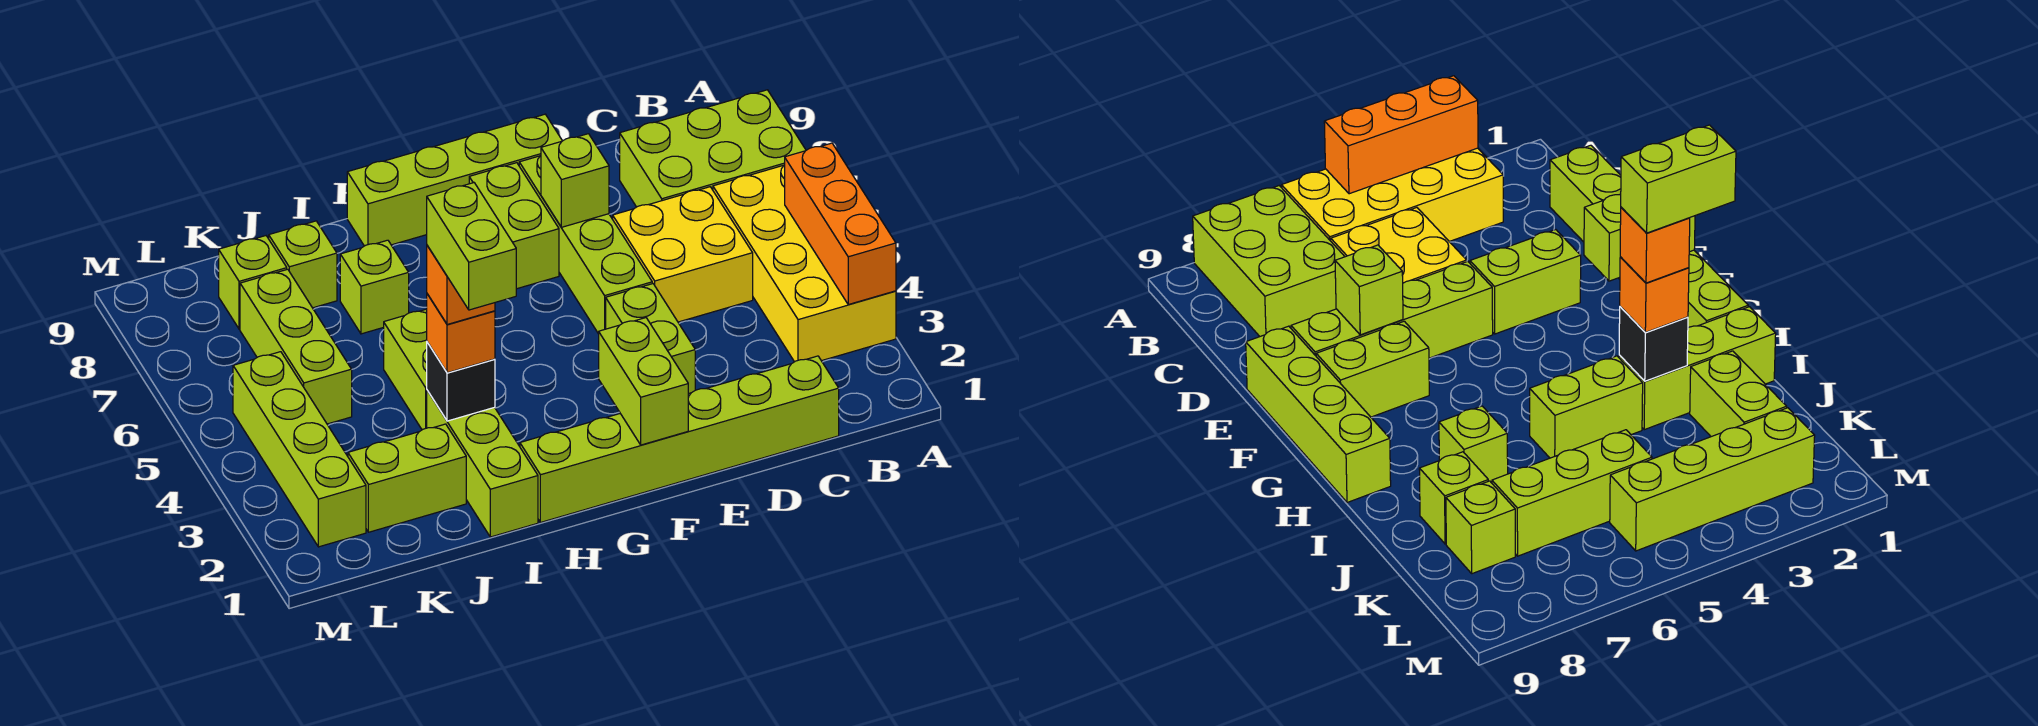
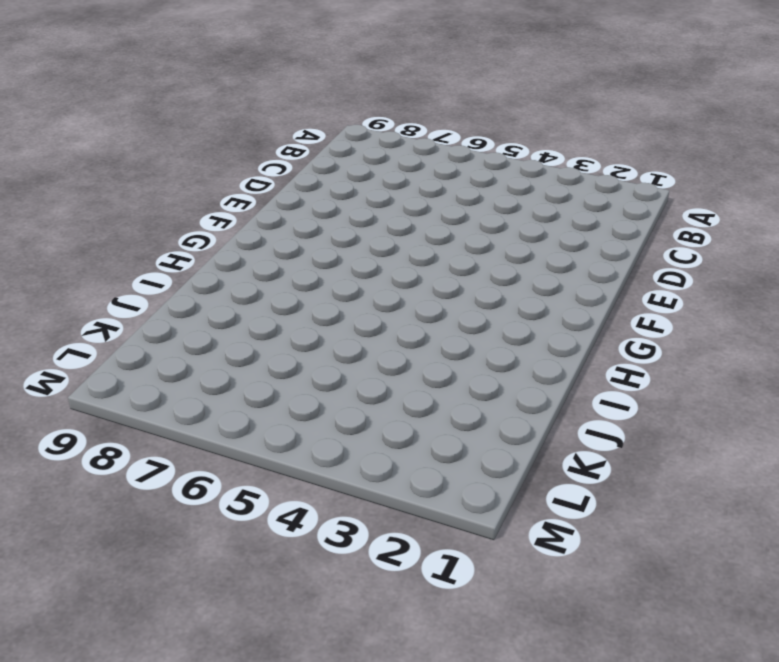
none -> yellow brick A3:B6 level 1
none -> lime brick A7:C8 level 1
none -> lime brick C1:H1 level 1

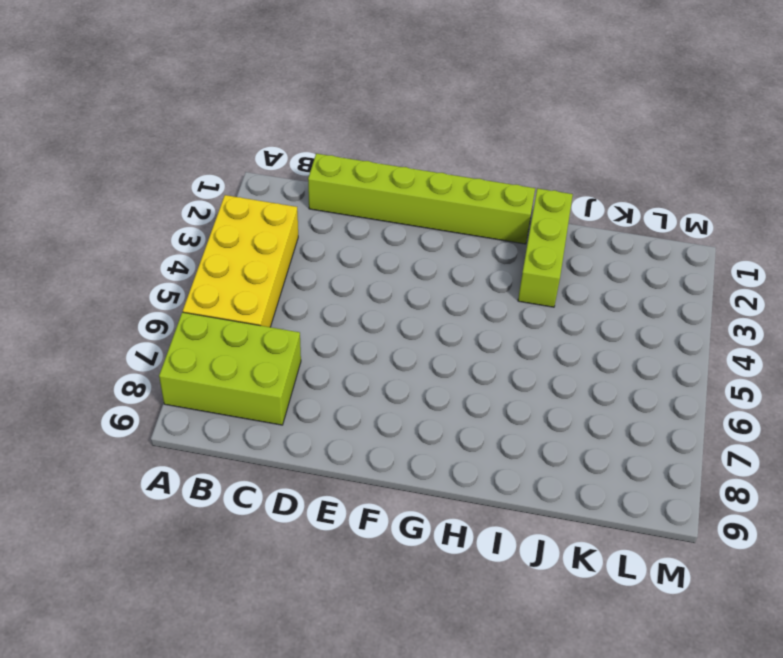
none -> yellow brick C5:D6 level 1
none -> lime brick E3:E4 level 1
none -> lime brick E5:E8 level 1

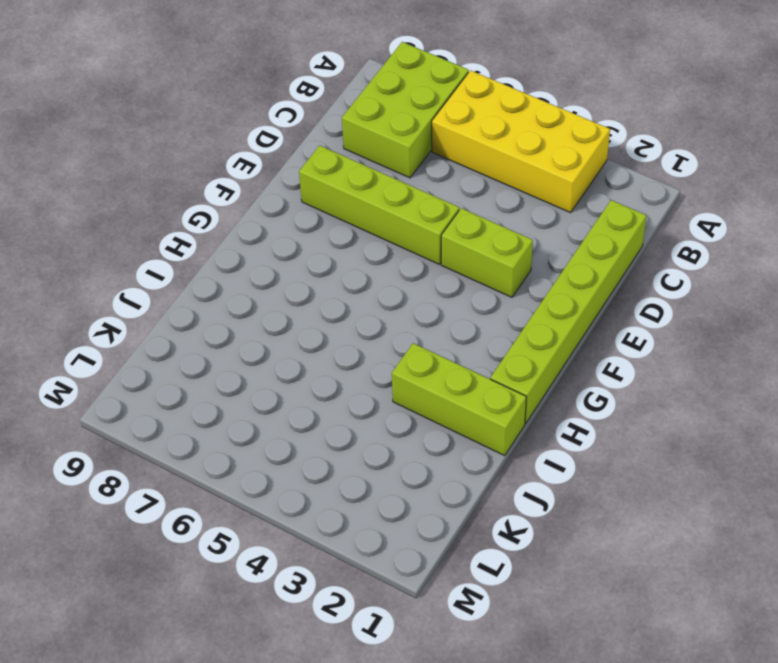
none -> yellow brick C5:D6 level 1
none -> lime brick E9:H9 level 1
none -> lime brick F7:F8 level 1

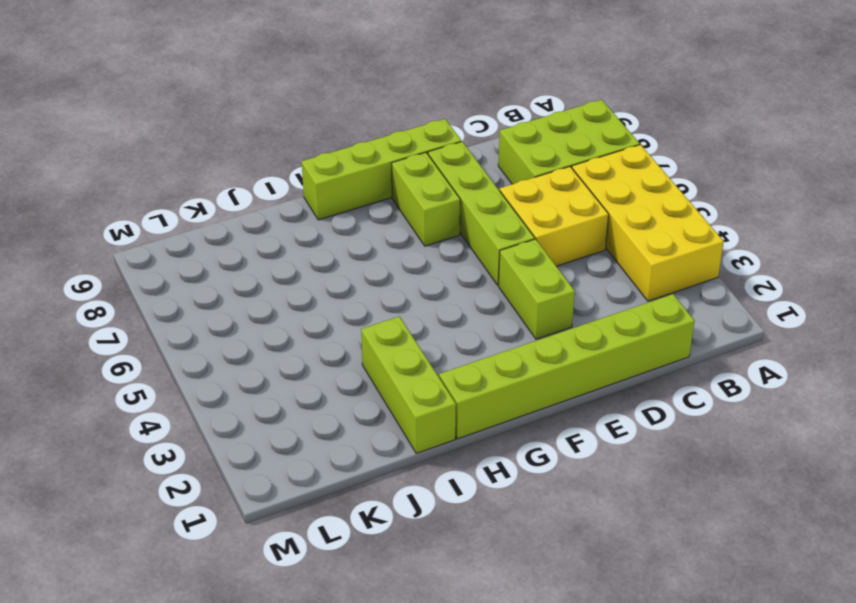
none -> lime brick I4:I5 level 1
none -> lime brick I7 level 1
none -> lime brick J2:K2 level 1

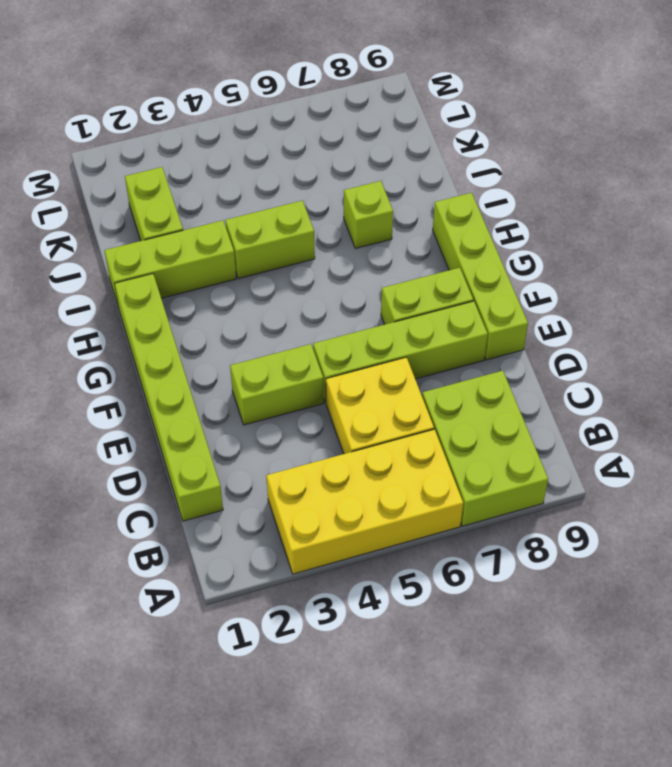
none -> lime brick J8 level 1
none -> lime brick K5:K7 level 1
none -> lime brick K8 level 1

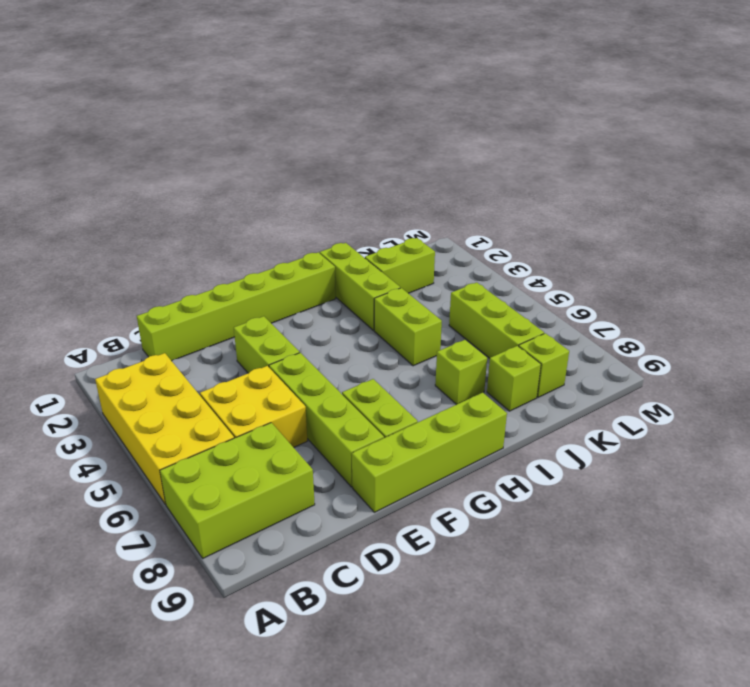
none -> lime brick L2:L5 level 1
none -> orange brick A3:A5 level 2
none -> lime brick E7 level 2

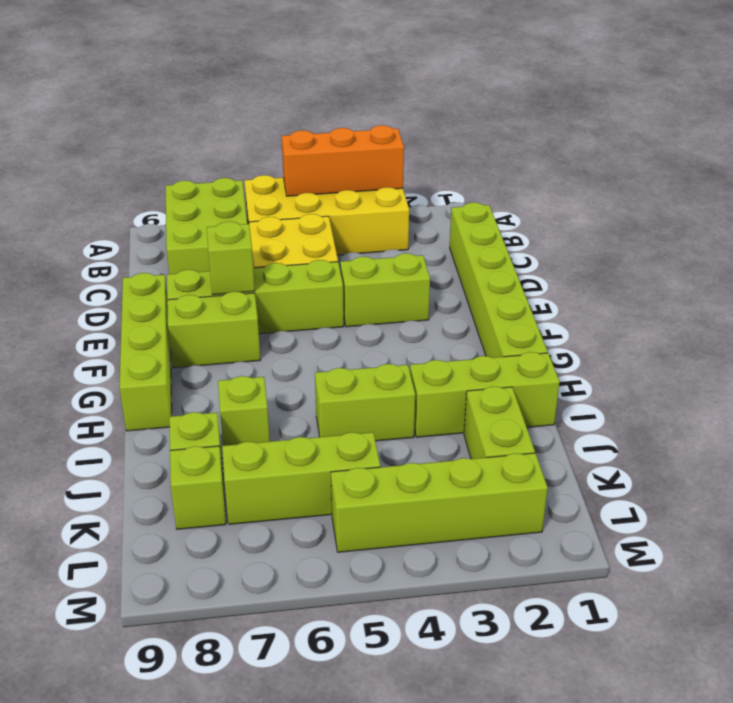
none -> lime brick F1:F2 level 2
none -> black brick I3 level 2
none -> orange brick I3 level 3

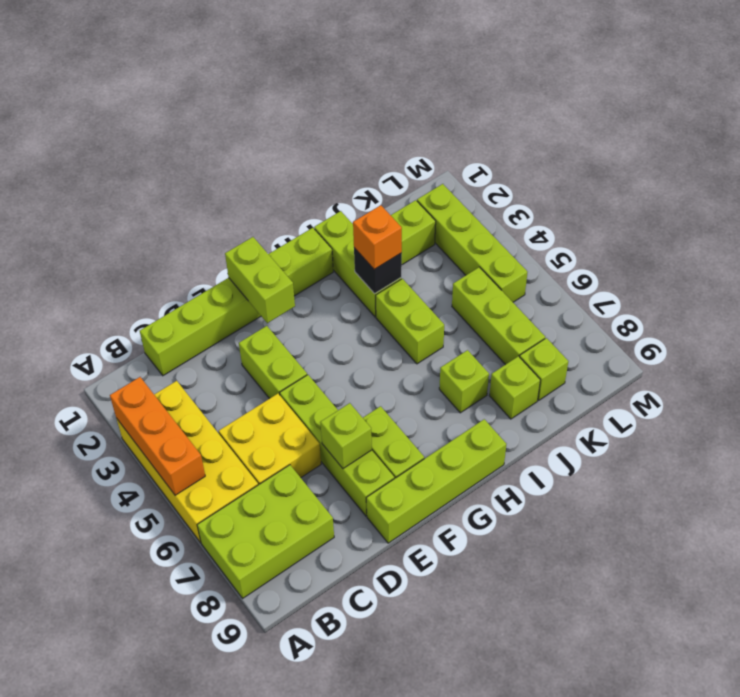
none -> orange brick I3 level 4
none -> lime brick I2:I3 level 5

